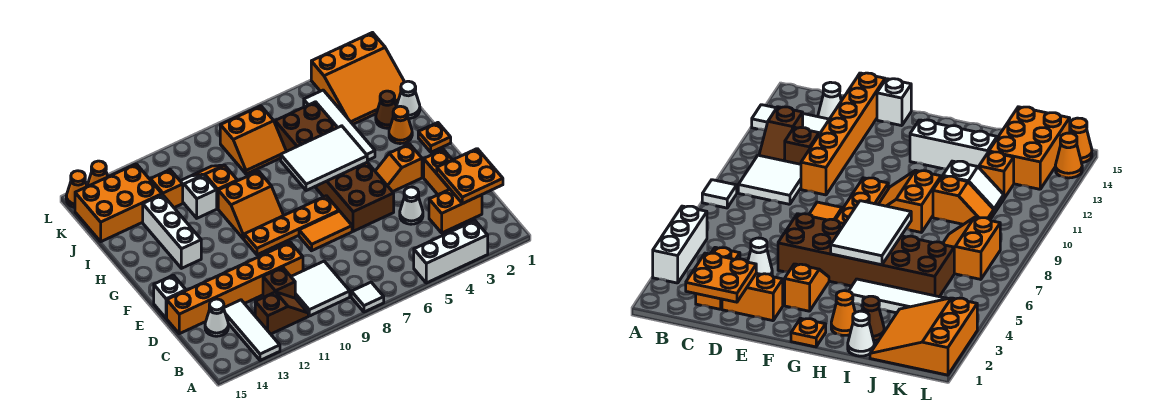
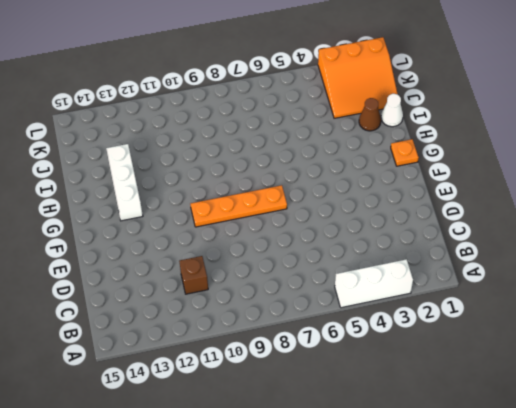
none -> white tile A8 level 1
none -> white tile A13:C13 level 1
none -> white tile B9:C10 level 1
none -> brown slope B11:B12 level 1 top 12

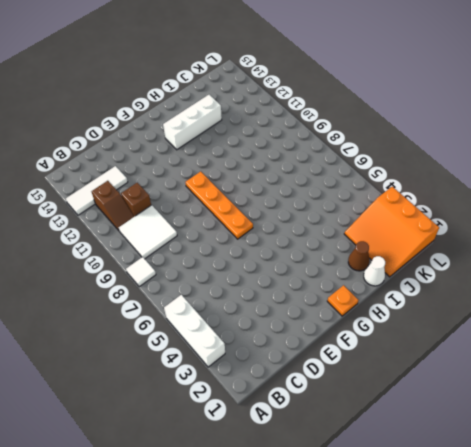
none -> orange brick C2:C3 level 1
none -> white cone C14 level 1
none -> orange brick D2:E2 level 1
none -> white cone D4 level 1

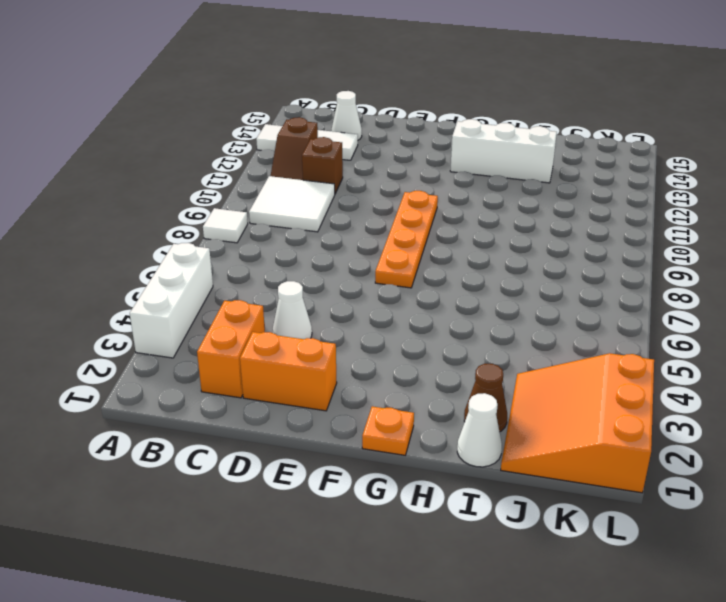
none -> orange brick D10:D15 level 1
none -> brown brick E5:J6 level 1
none -> orange tile E7:E8 level 1
none -> white brick E15 level 1

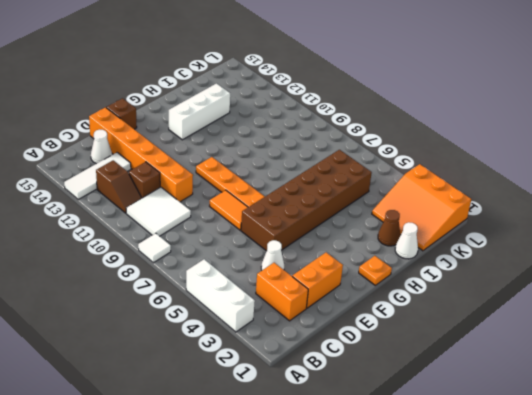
brown brick E15 level 1 -> white brick E15 level 1
none -> orange slope F3:F4 level 1 top 3
none -> orange slope G9:H10 level 1 top H
none -> orange cone H2 level 1
none -> white tile H4:K4 level 1

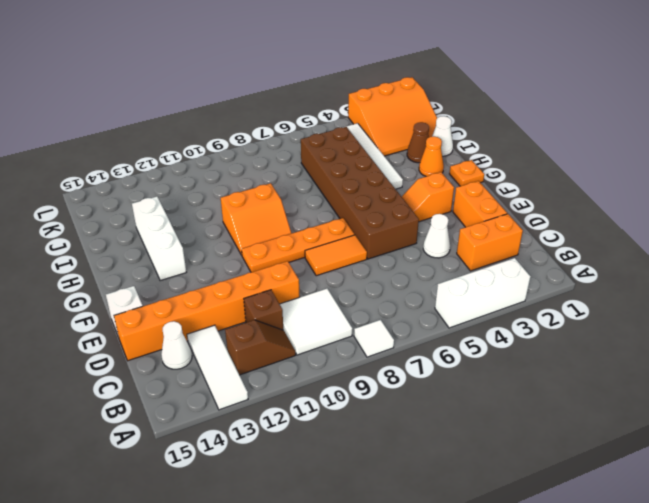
none -> orange slope I10:J10 level 1 top I
none -> white slope I11:J11 level 1 top I
none -> orange slope J7:K8 level 1 top K
none -> orange brick J12 level 1

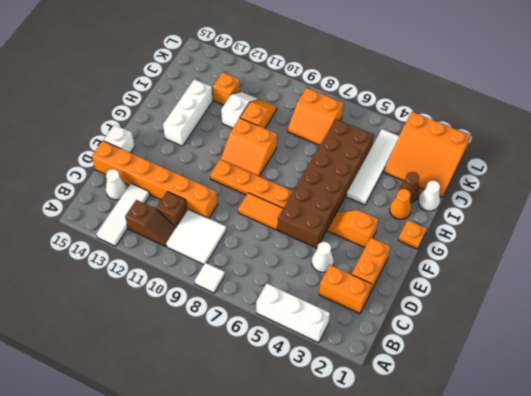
none -> orange brick J13:K15 level 1
none -> orange cone L14 level 1
none -> orange cone L15 level 1
none -> orange plate C1:D2 level 2

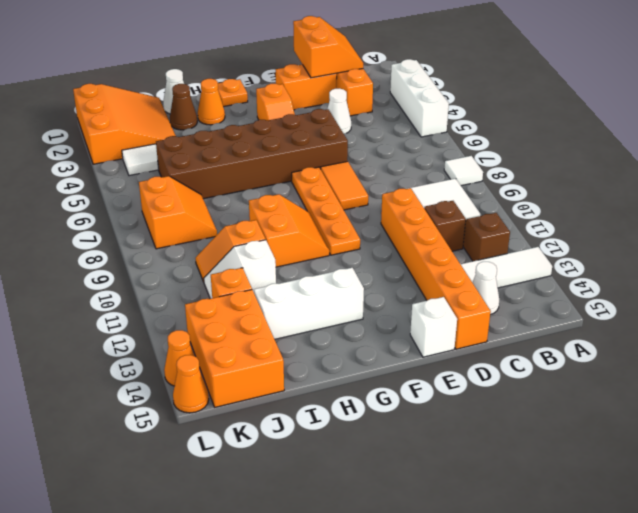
orange slope C1:D2 level 2 top D -> orange plate C1:D2 level 2
none -> white tile G5:H7 level 2

